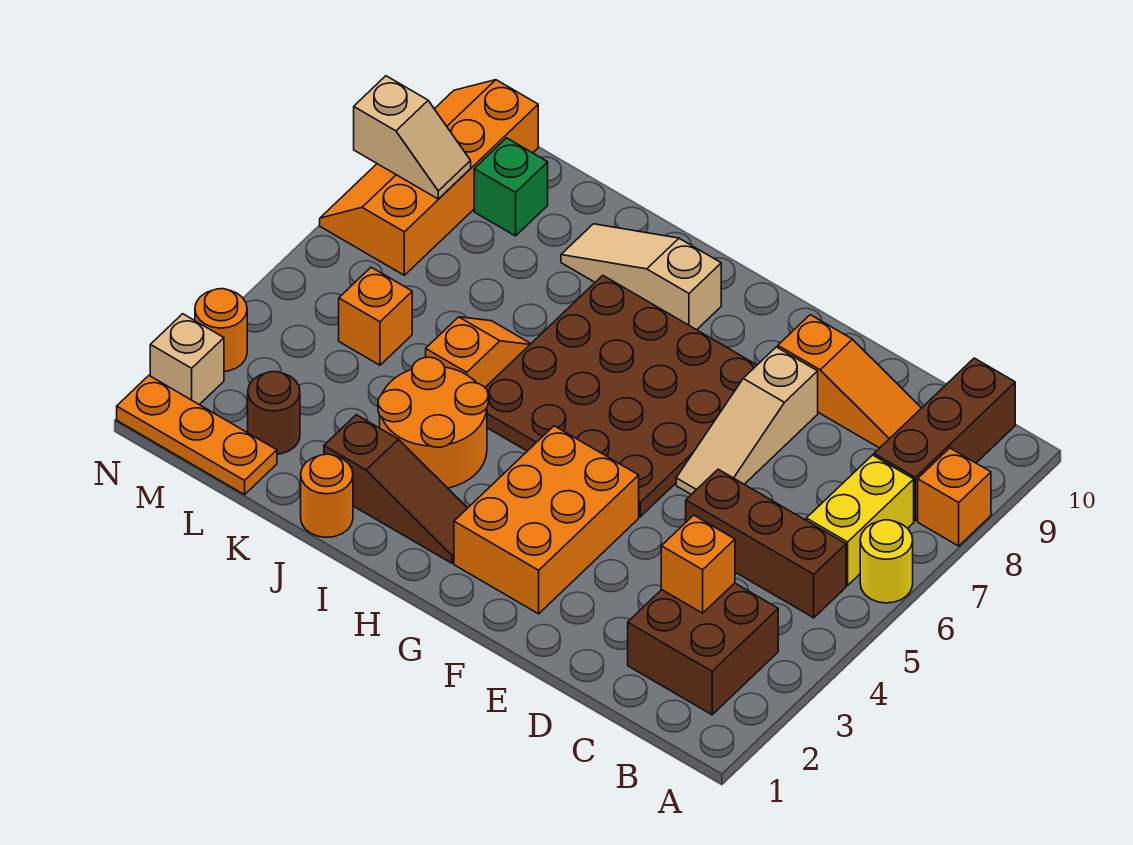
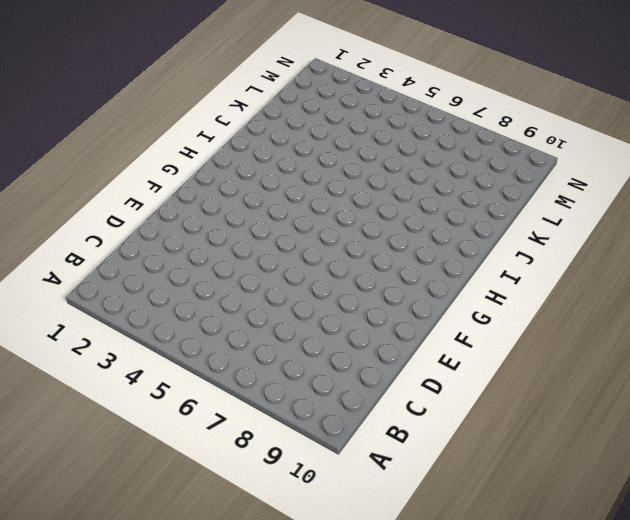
none -> yellow round brick A6 level 1
none -> orange brick A8 level 1
none -> brown brick B2:C3 level 1

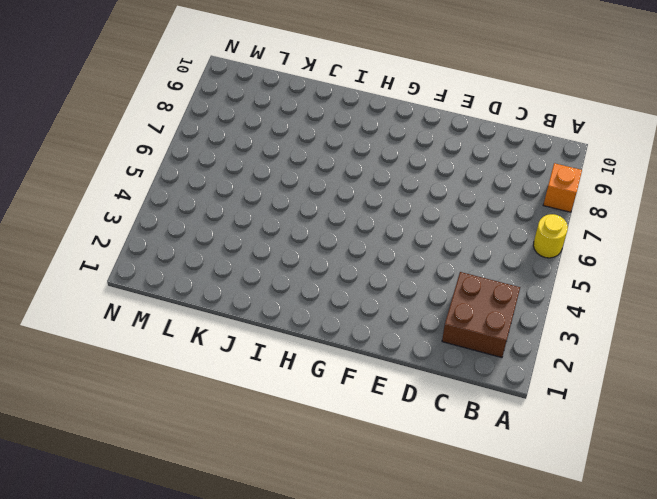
none -> brown brick B5:D5 level 1
none -> yellow brick B6:B7 level 1
none -> brown brick B8:B10 level 1

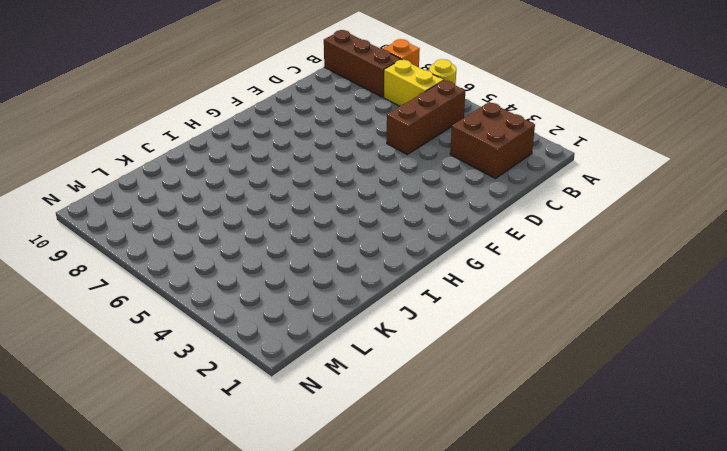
none -> orange slope C9:E9 level 1 top E
none -> tan slope E6:E8 level 1 top 8
none -> orange brick F2:G4 level 1

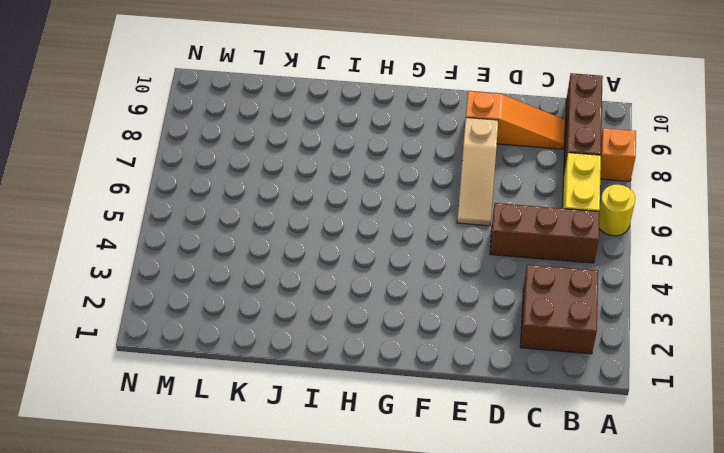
none -> orange brick F2:G4 level 1
none -> brown plate F5:I8 level 1
none -> brown slope H2:J2 level 1 top J

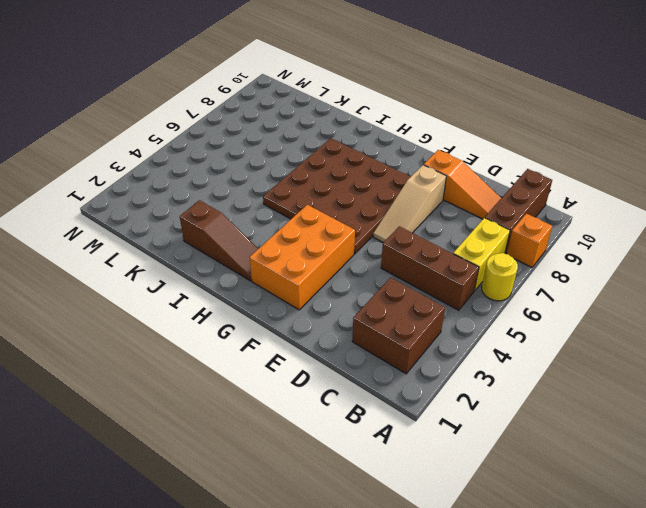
none -> tan slope H9:J9 level 1 top H
none -> orange round brick I3:J4 level 1
none -> orange round brick J1 level 1

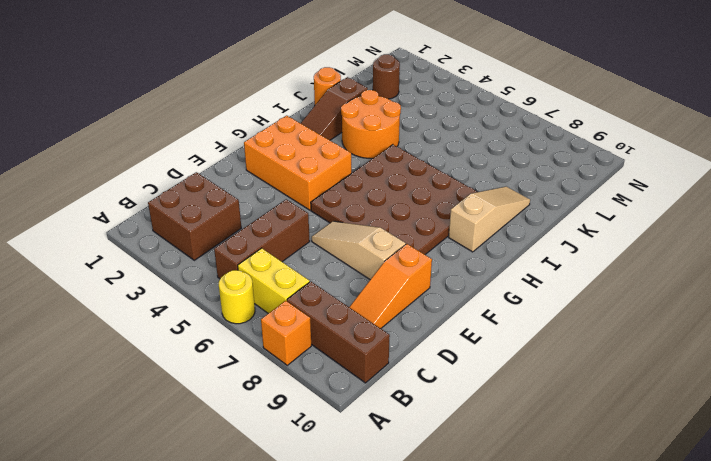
none -> orange slope J5:J6 level 1 top 5
none -> orange plate L1:N1 level 1
none -> orange brick L5 level 1

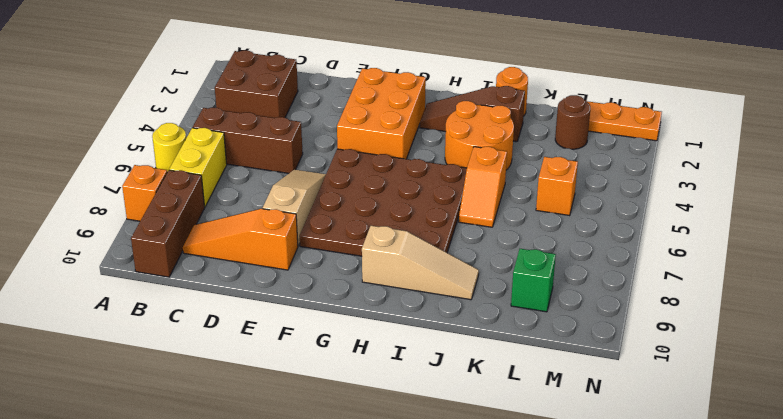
none -> orange slope M7:N10 level 1 top M
none -> tan brick N2 level 1
none -> orange round brick N3 level 1

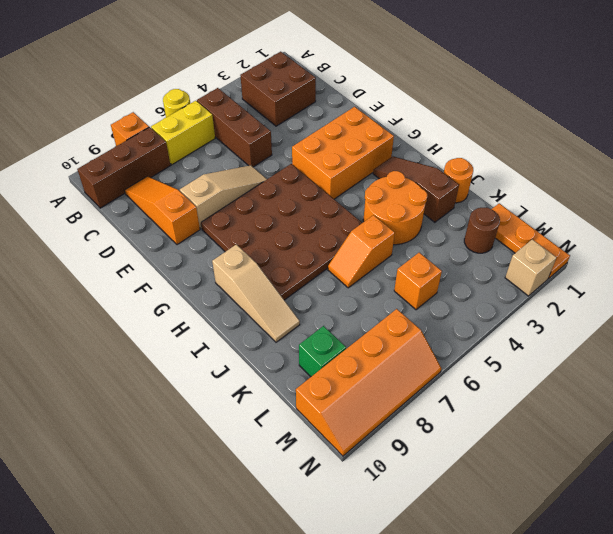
none -> orange round brick N3 level 1
none -> orange brick C3 level 2
none -> tan slope M8:N8 level 2 top N

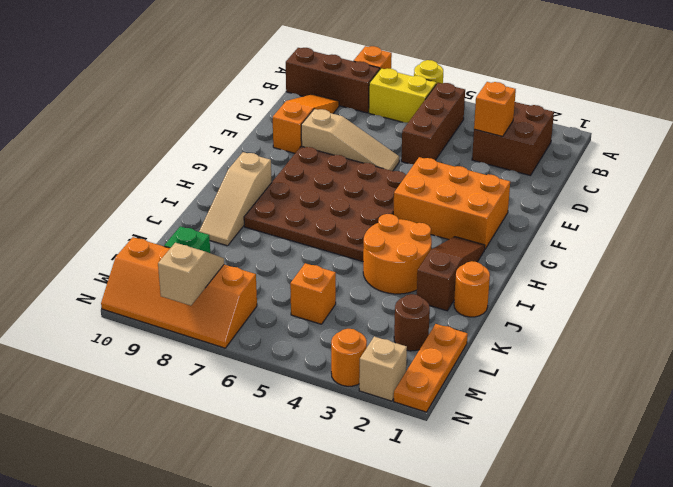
none -> orange slope J5:J6 level 1 top 5

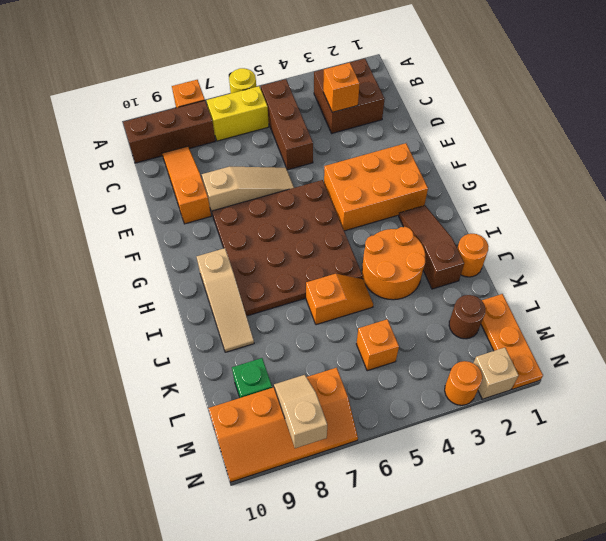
orange slope J5:J6 level 1 top 6 -> orange slope J5:J6 level 1 top 5

